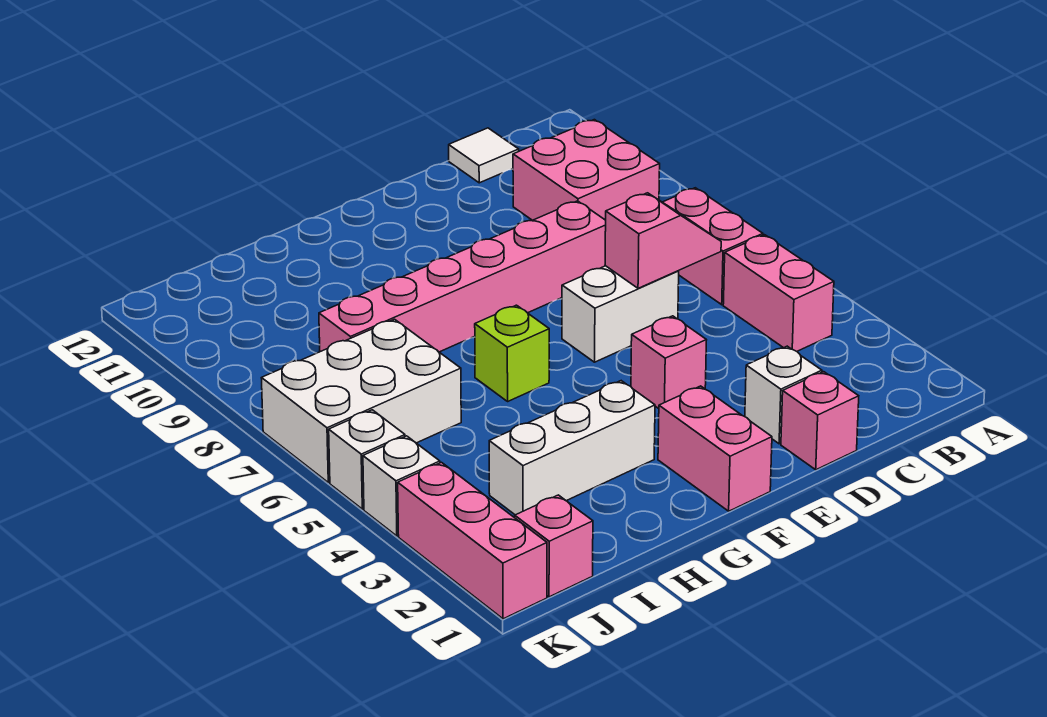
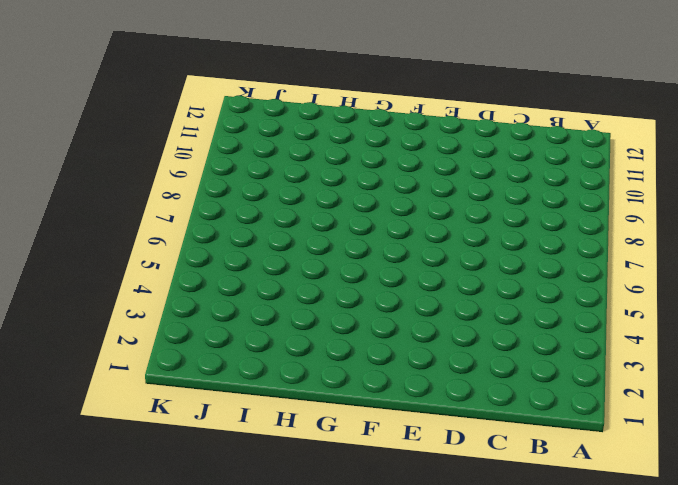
none -> pink brick B4:B5 level 1
none -> pink brick B6:B7 level 1
none -> pink brick B9:C10 level 1

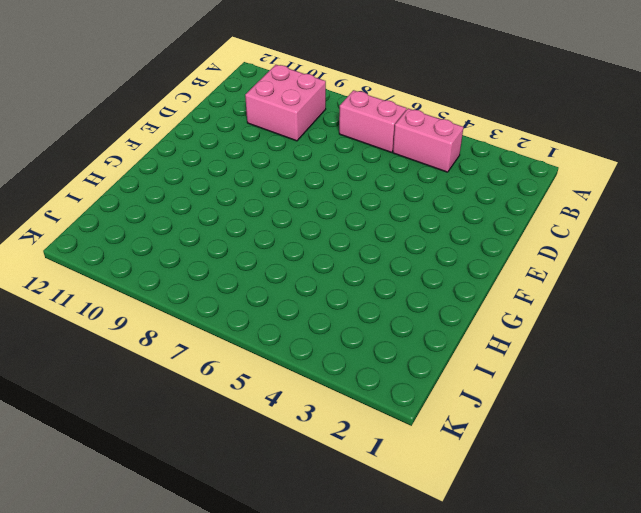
none -> white tile C12 level 1
none -> pink brick D1 level 1
none -> white brick D2 level 1

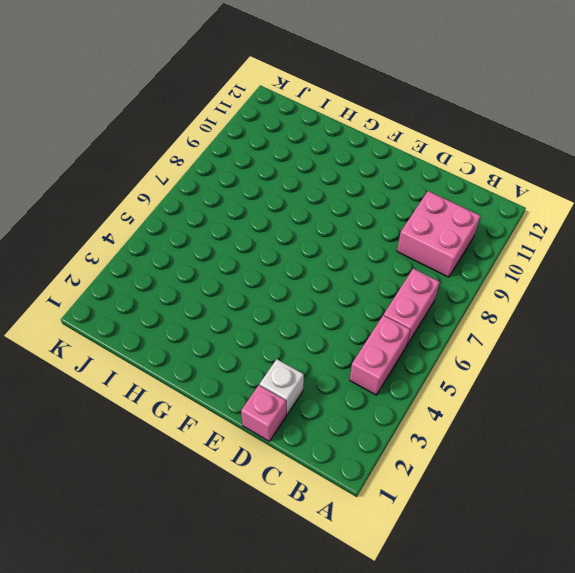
none -> white tile C12 level 1
none -> white brick D6:E6 level 1
none -> pink brick D8:I8 level 1

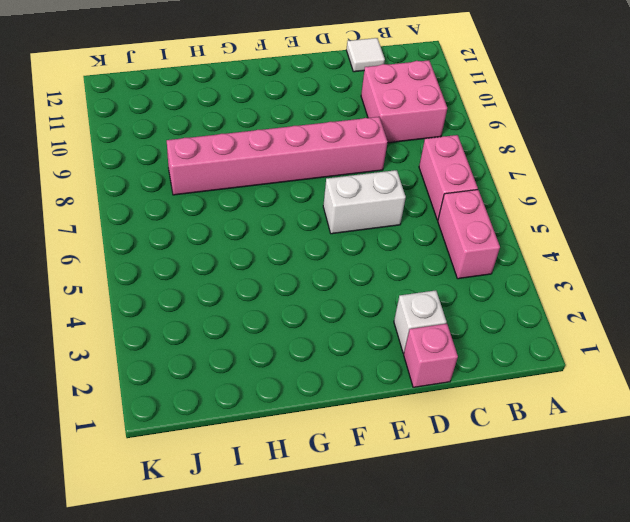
none -> pink brick E4 level 1
none -> pink brick F1:F2 level 1
none -> white brick G3:I3 level 1

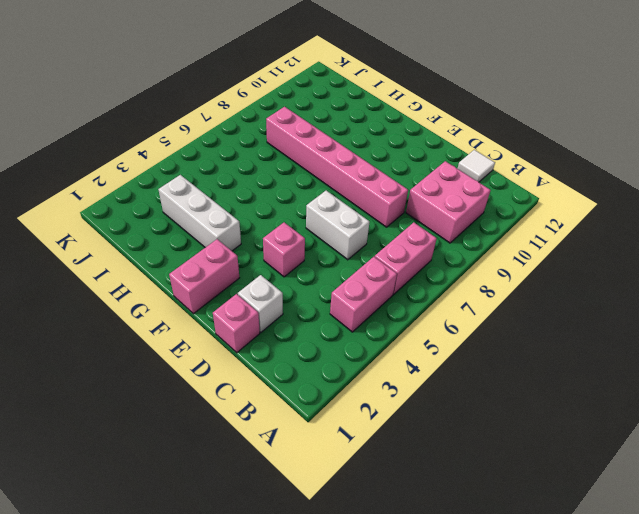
none -> lime brick G6 level 1
none -> white brick I6:K7 level 1
none -> pink brick J1 level 1

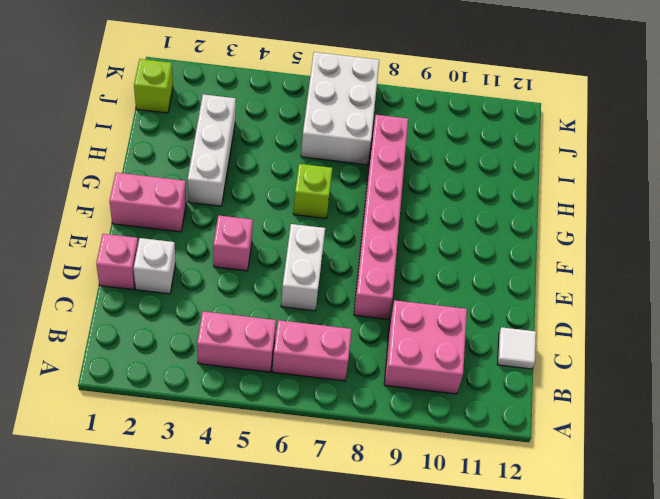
lime brick J1 level 1 -> pink brick J1 level 1
none -> pink brick K1:K3 level 1
none -> white brick K4 level 1
none -> white brick K5 level 1

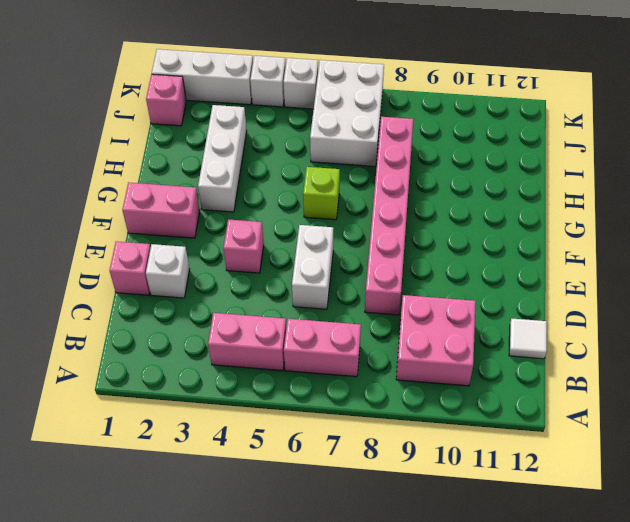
white brick K1:K3 level 1 -> pink brick K1:K3 level 1
none -> pink slope C6:D6 level 2 top D

